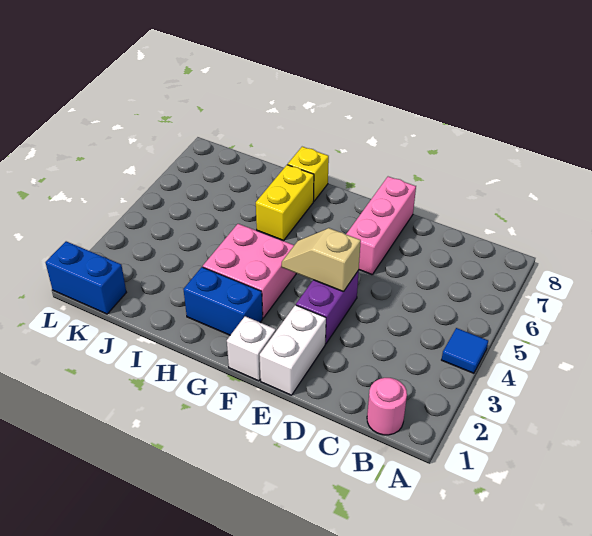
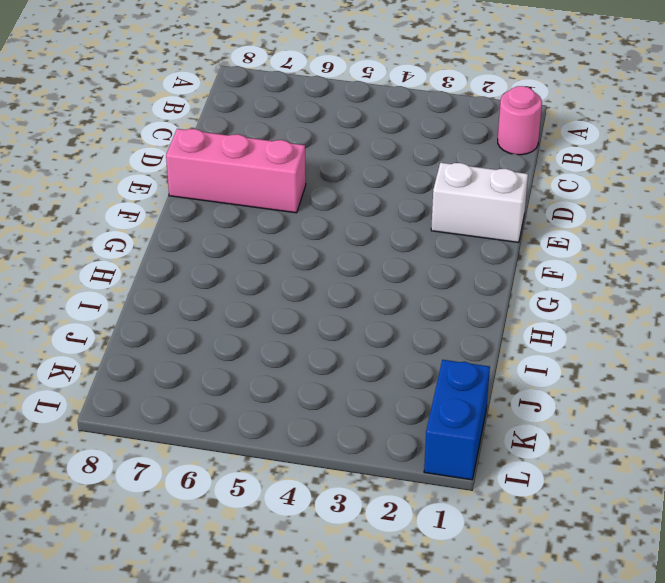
none -> blue tile A4 level 1
none -> purple brick E3:E4 level 1
none -> white brick F1 level 1

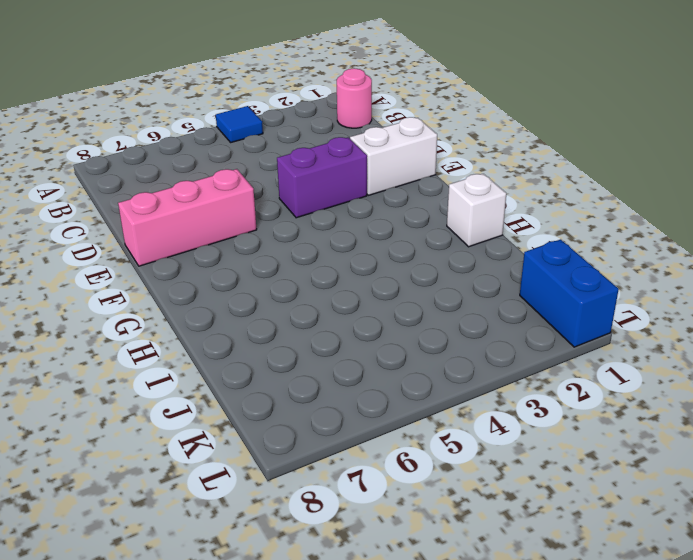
white brick H1 level 1 -> white brick F1 level 1
none -> blue brick G2:H2 level 1
none -> pink brick G3:H4 level 1
none -> yellow brick H6:H7 level 1

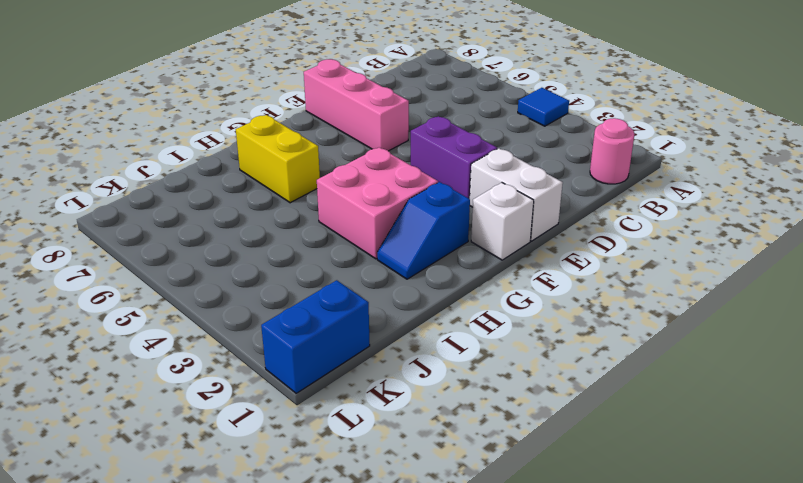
blue slope G2:H2 level 1 top G -> blue brick G2:H2 level 1
none -> yellow brick H8 level 1
none -> tan slope E4:F4 level 2 top E

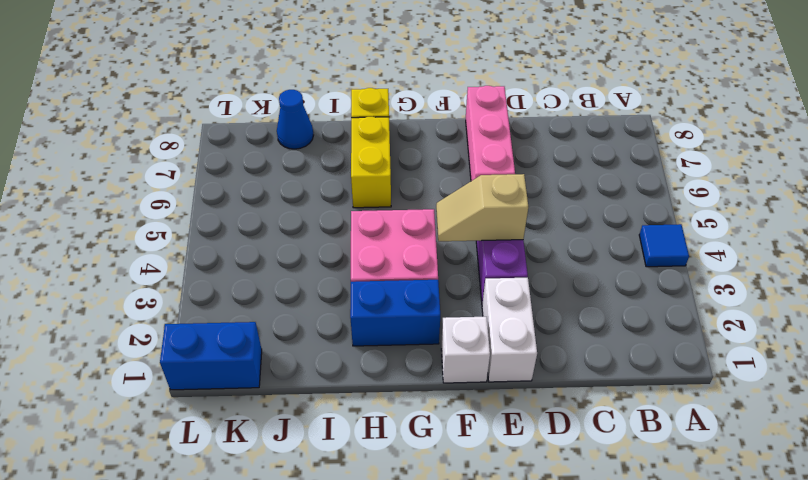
blue cone J8 level 1 -> none
none -> pink round brick B1 level 1

